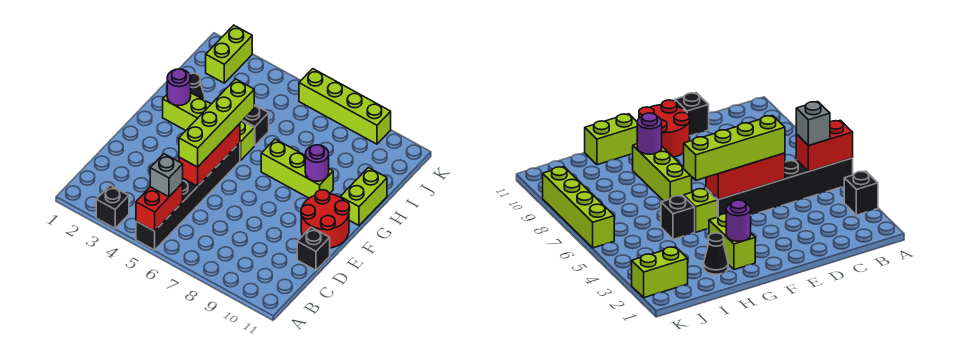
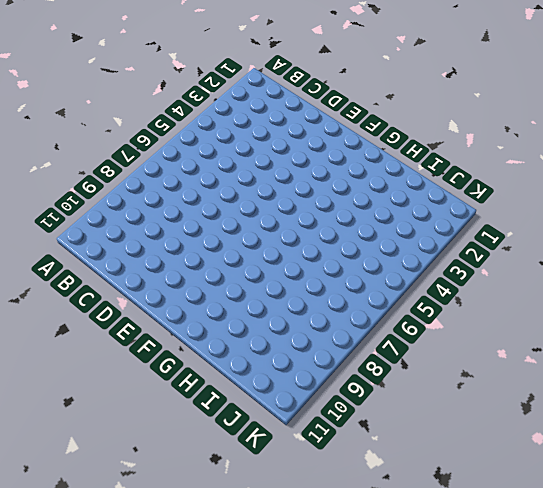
none -> black brick A3 level 1
none -> black brick A5:F5 level 1
none -> black brick D11 level 1

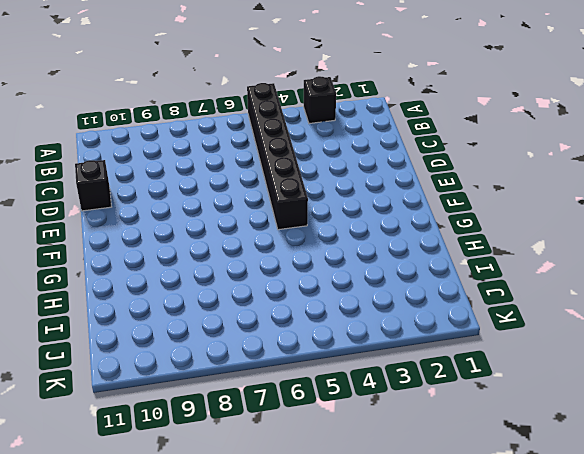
none -> red round brick E10:F11 level 1
none -> lime brick G2:G3 level 1
none -> lime brick G5 level 1

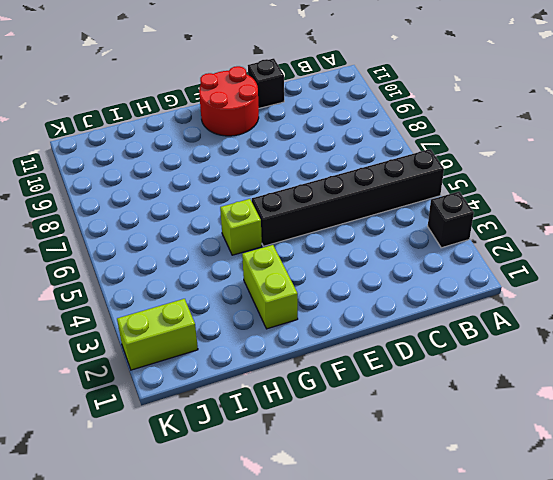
none -> lime brick G7:G9 level 1
none -> lime brick G11:H11 level 1
none -> black cone H2 level 1

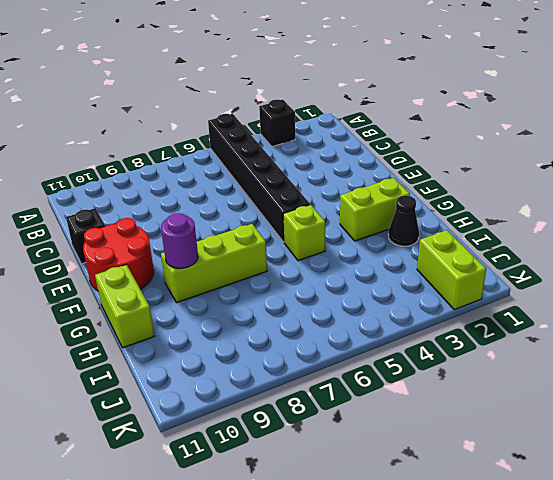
none -> black brick H5 level 1
none -> lime brick K6:K9 level 1
none -> red brick A5:B5 level 2

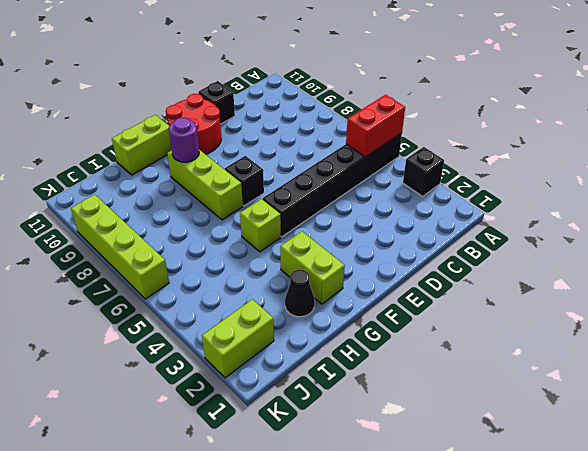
black brick F7 level 1 -> black brick H5 level 1
none -> red brick D5:F5 level 2
none -> purple round brick G2 level 2
none -> grey brick B5 level 3

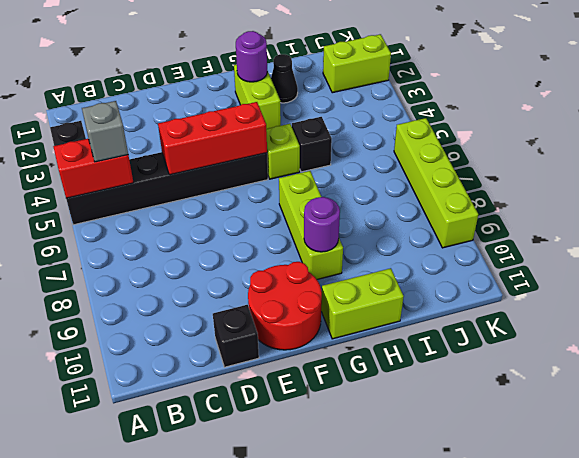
none -> lime brick D5:G5 level 3

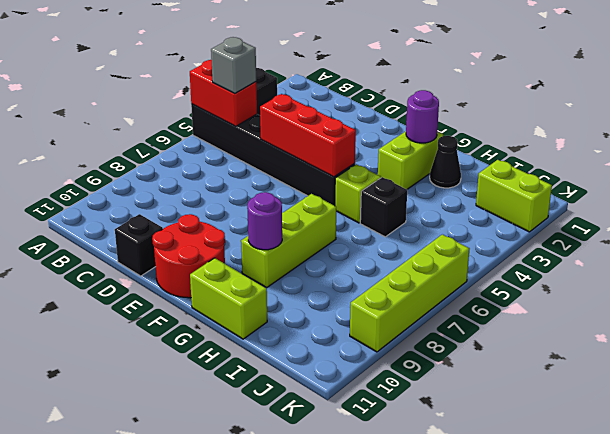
none -> lime brick D5:G5 level 3

